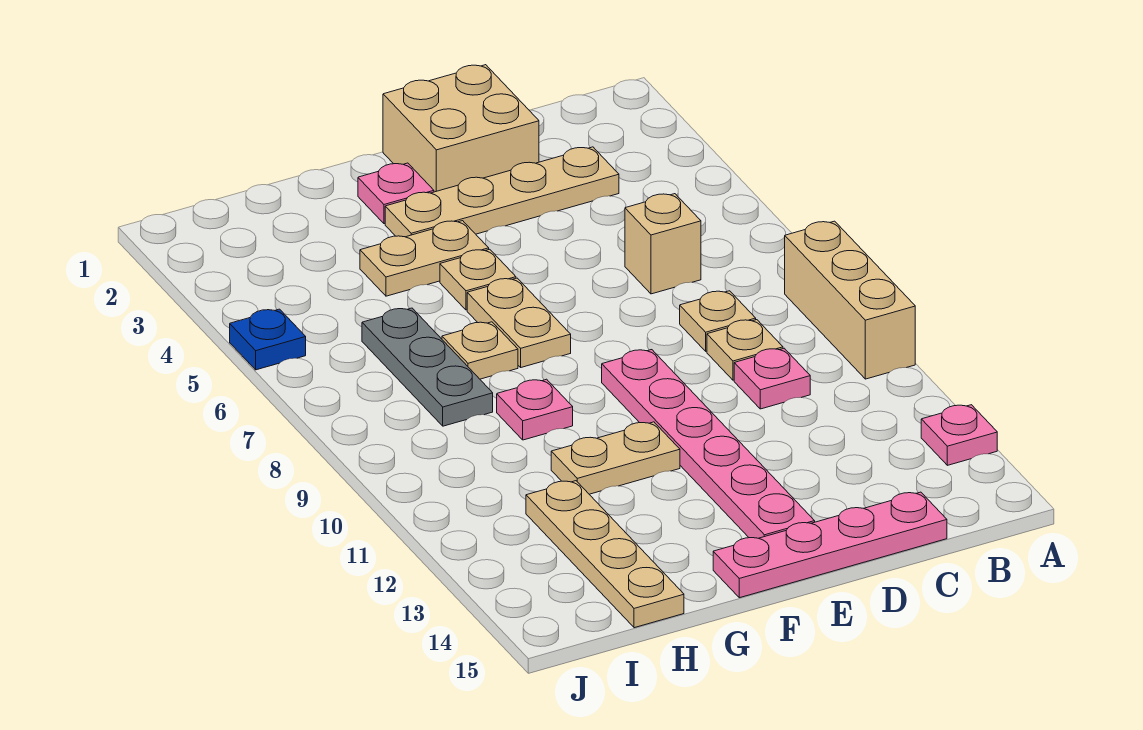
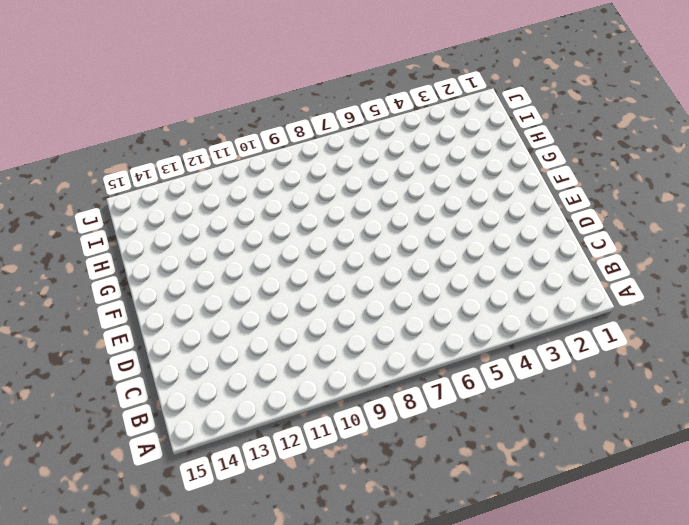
none -> tan brick A8:A10 level 1
none -> pink plate A13 level 1
none -> tan plate C3:F3 level 1

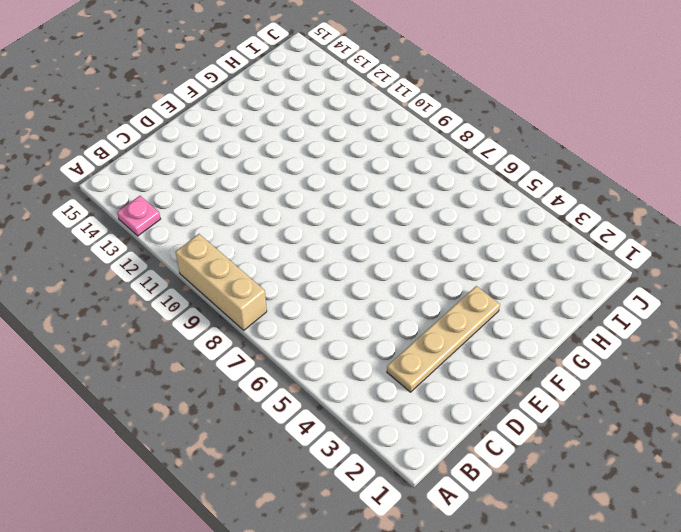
none -> tan brick C6 level 1
none -> tan plate C8 level 1
none -> tan plate C9 level 1

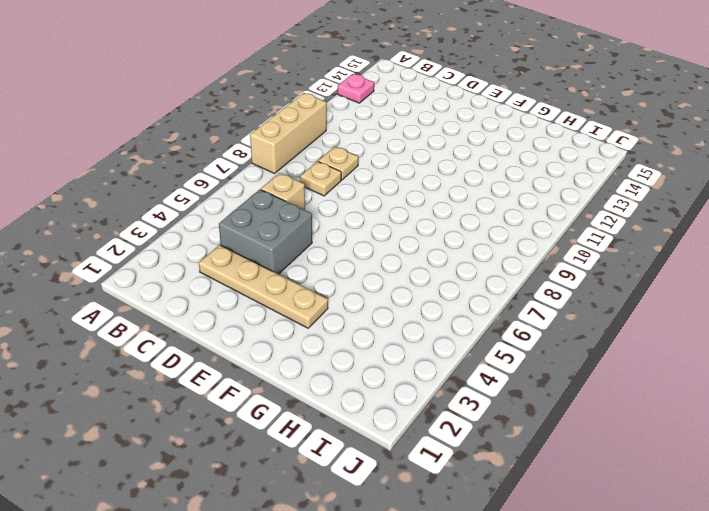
grey brick C4:D5 level 1 -> none
none -> pink plate C10 level 1
none -> pink plate C15:F15 level 1
none -> tan brick D1:E2 level 1

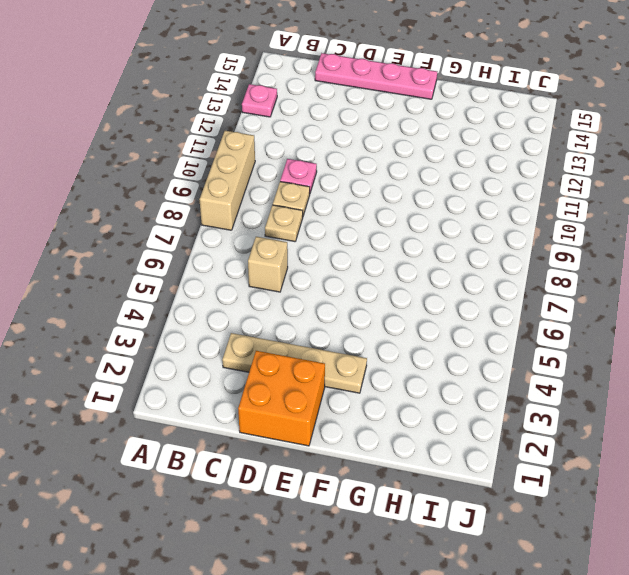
orange brick D1:E2 level 1 -> tan brick D1:E2 level 1
none -> pink plate E9:E14 level 1
none -> pink plate F2 level 1
none -> tan plate F4:G4 level 1

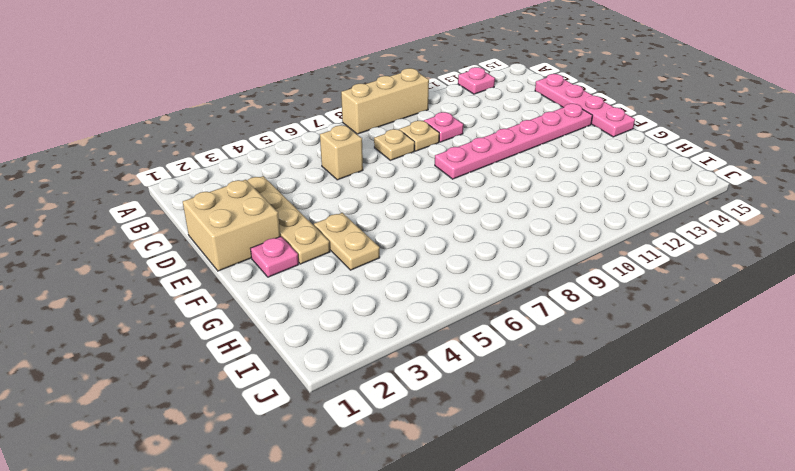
none -> tan plate F5 level 1
none -> tan plate F6:F7 level 1
none -> tan plate F11:G11 level 1

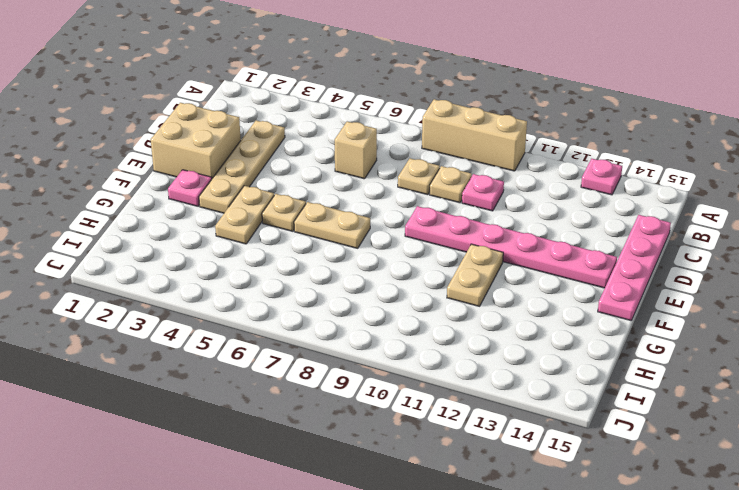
none -> tan plate G7 level 1
none -> pink plate G9 level 1
none -> grey plate H6:H8 level 1

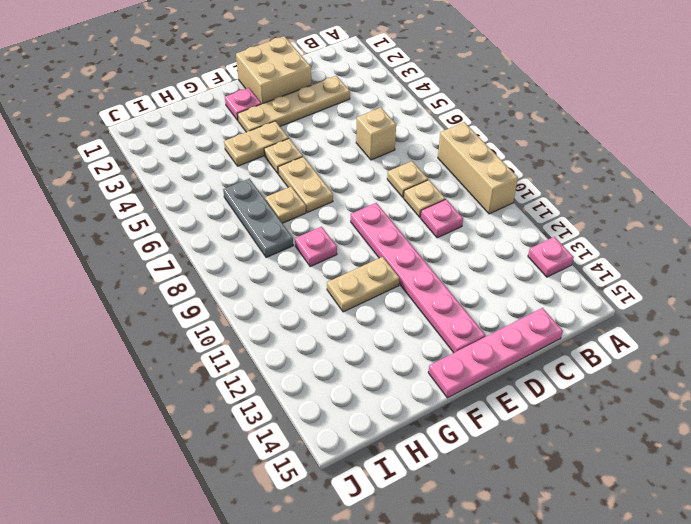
none -> tan plate H12:H15 level 1
none -> blue plate J5 level 1

